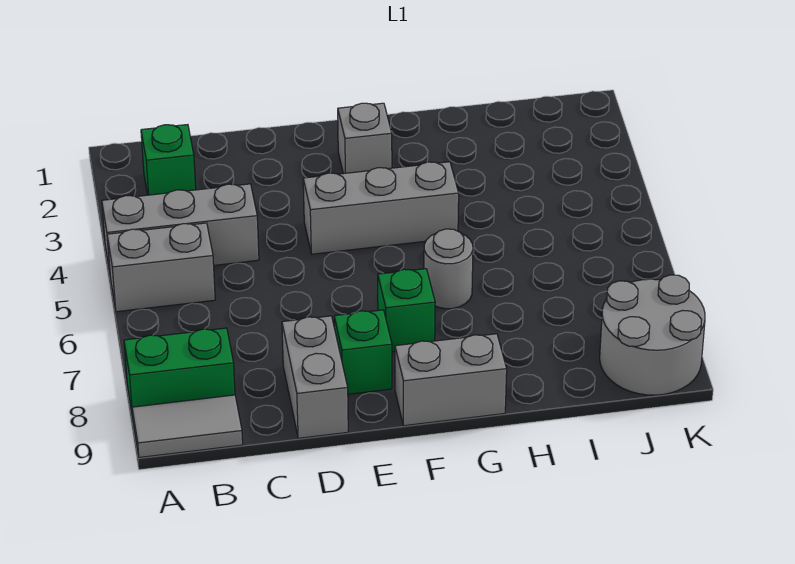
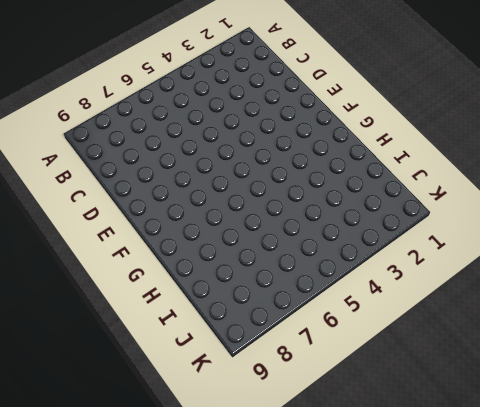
none -> grey brick A4:C4 level 1
none -> grey brick A5:B5 level 1
none -> green brick A8:B8 level 1

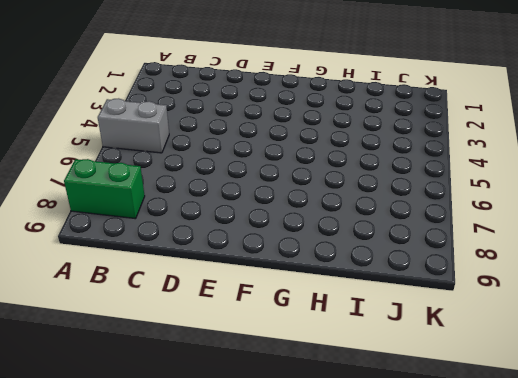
none -> grey brick A4:C4 level 1
none -> grey tile A9:B9 level 1
none -> green brick B2 level 1

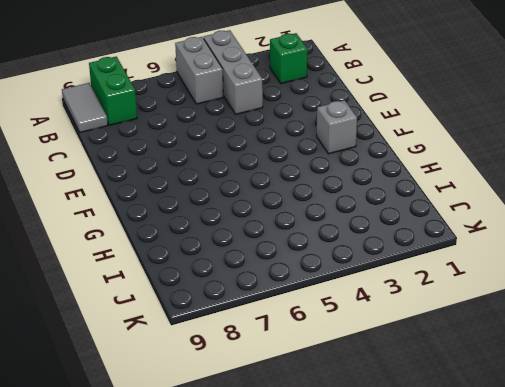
none -> grey brick D8:D9 level 1
none -> grey brick E4:G4 level 1
none -> green brick E8 level 1

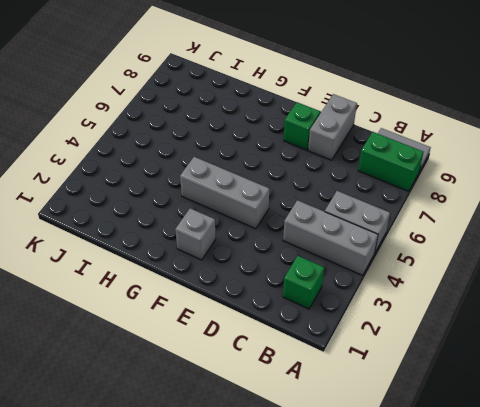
none -> green brick F7 level 1
none -> grey brick F9:G9 level 1
none -> grey round brick G6 level 1

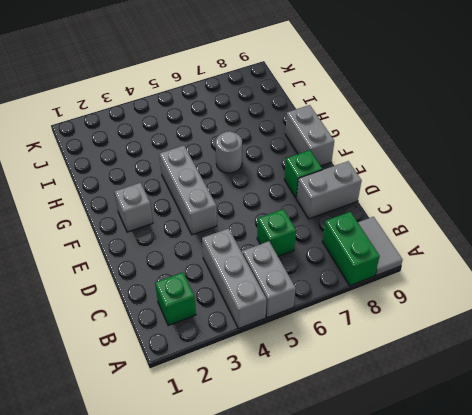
green brick C6 level 1 -> green brick F7 level 1
none -> grey round brick J8:K9 level 1

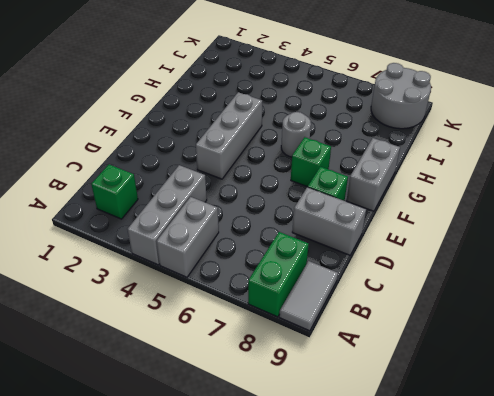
none -> grey brick F2 level 1

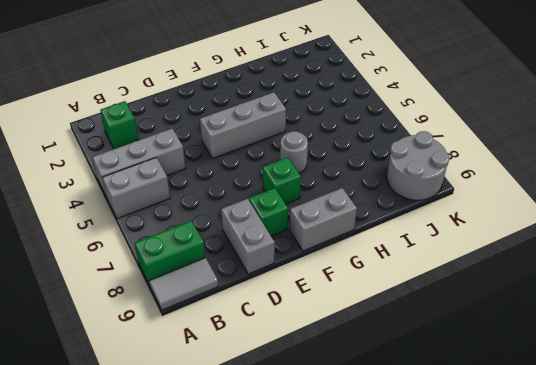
none -> grey brick F2 level 1

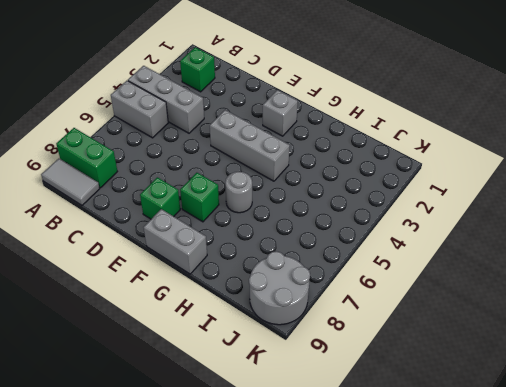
none -> grey brick D8:D9 level 1

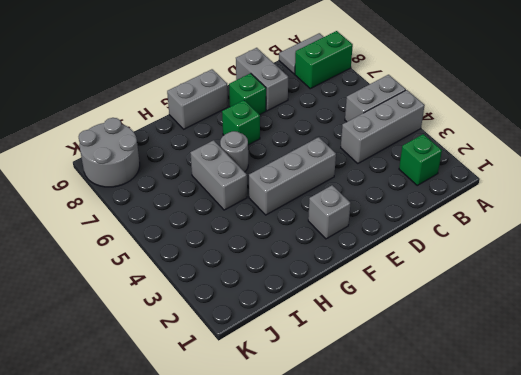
grey brick H5:H6 level 1 -> none

